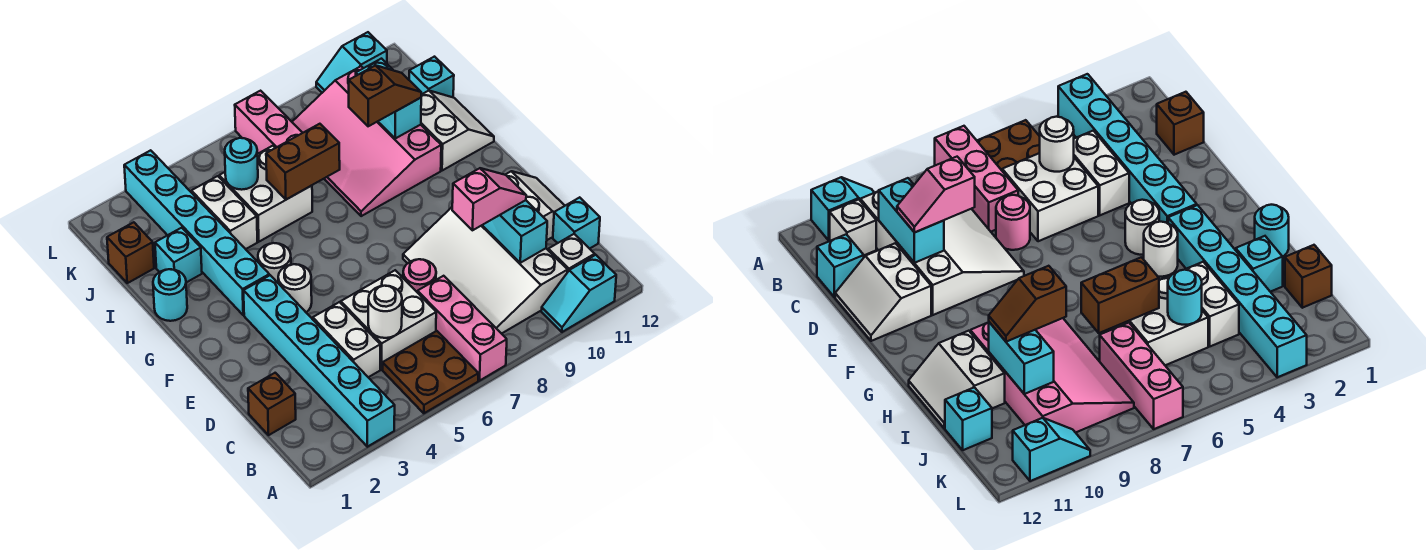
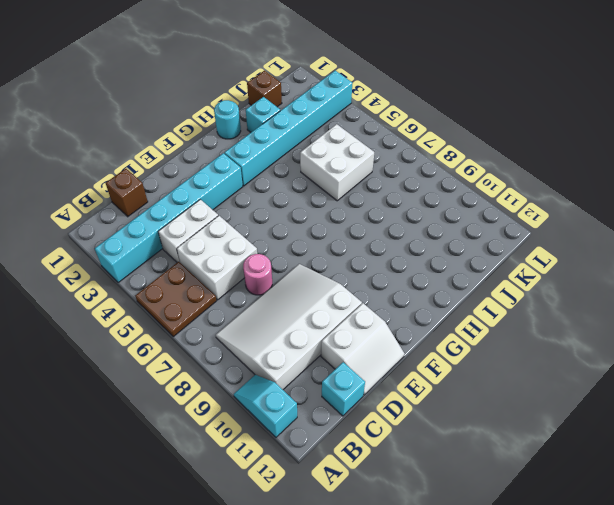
none -> pink brick A7:C7 level 1
none -> white brick B11 level 1
none -> white round brick F4 level 1
none -> white round brick G4 level 1

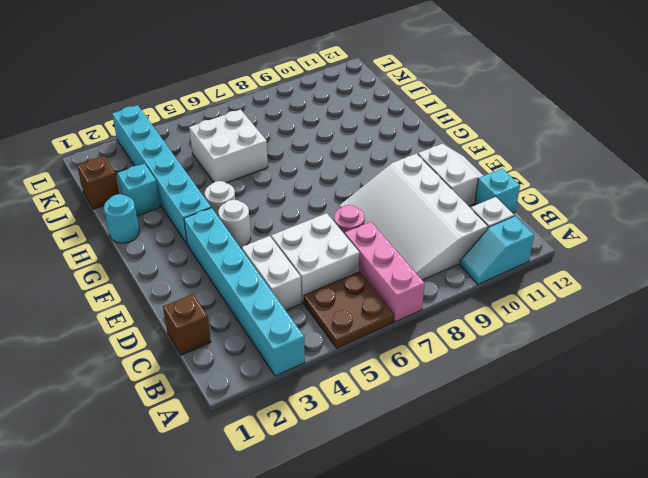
none -> pink slope H8:K10 level 1 top 10
none -> white slope H11:I12 level 1 top 11
none -> white brick I4:J4 level 1
none -> pink brick J7:L7 level 1

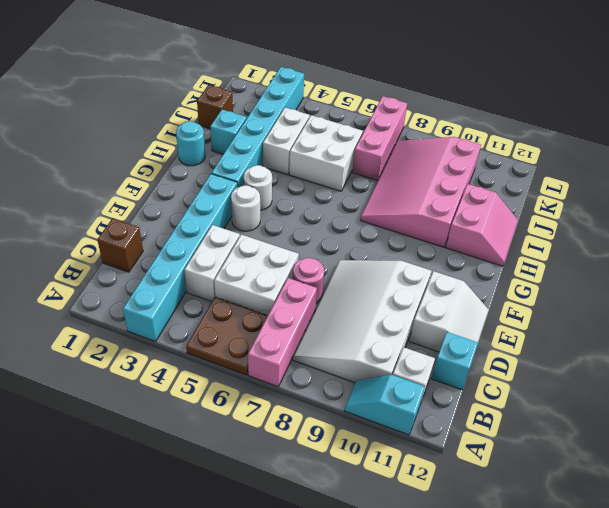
pink slope H11:I12 level 1 top 11 -> white slope H11:I12 level 1 top 11
none -> cyan brick J12 level 1
none -> cyan slope L10:L11 level 1 top 11
none -> white round brick C5 level 2
none -> cyan brick C10:D10 level 2

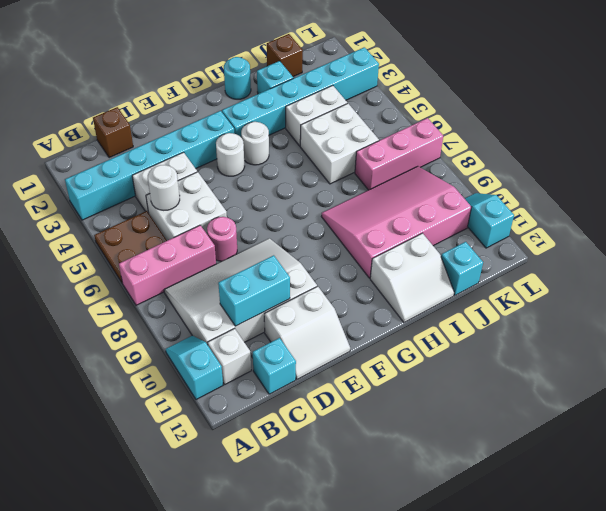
none -> brown brick I6:I7 level 2
none -> cyan brick I10:J10 level 2
none -> cyan round brick J5 level 2
none -> pink slope D9:D10 level 3 top 9

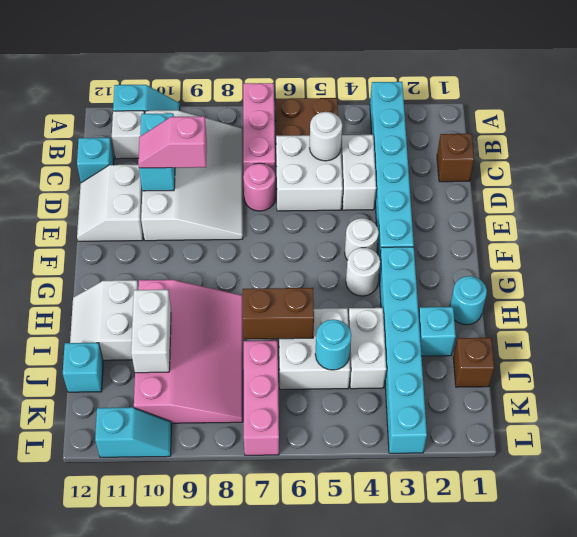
white brick I10:J10 level 2 -> cyan brick I10:J10 level 2
none -> brown slope I9:I10 level 3 top 9

